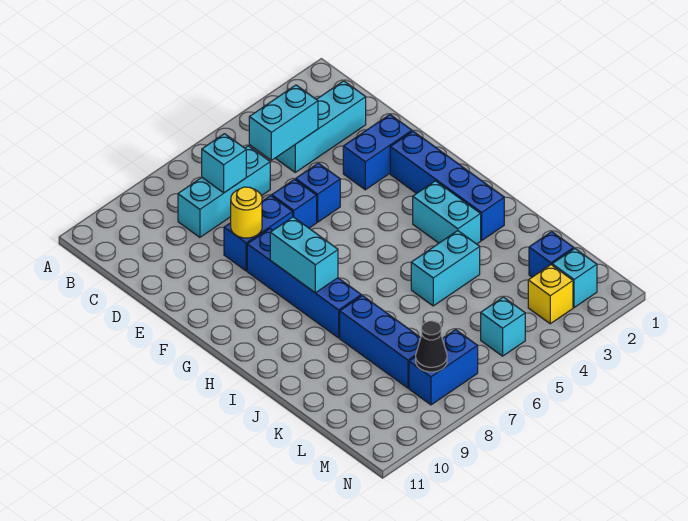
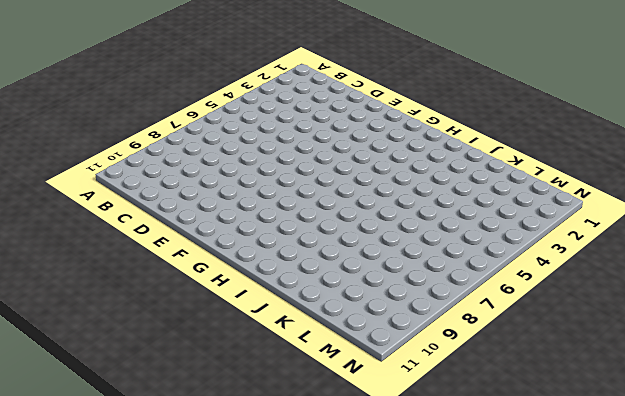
none -> cyan brick C2:C4 level 1
none -> cyan brick C6:C8 level 1
none -> blue brick E2:E3 level 1

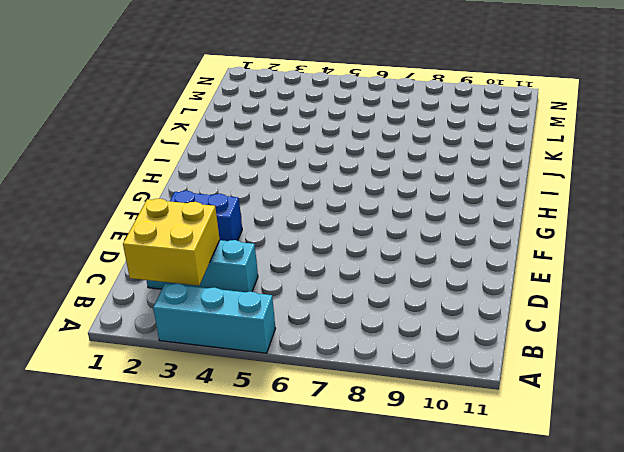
cyan brick A3:A5 level 1 -> cyan brick C6:C8 level 1
yellow brick B2:C3 level 2 -> none
none -> blue brick E5 level 1
none -> blue brick E6 level 1
none -> blue brick E7:E8 level 1

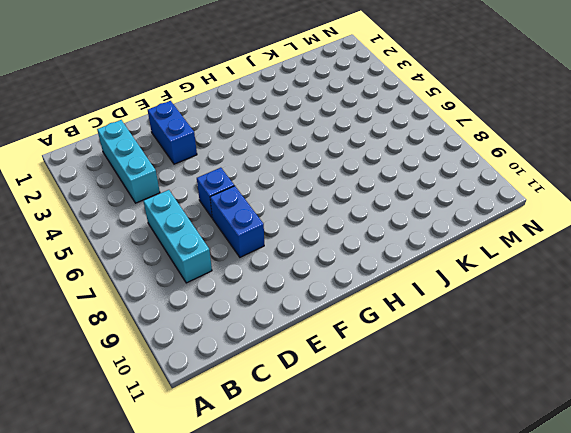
none -> blue brick E5 level 1
none -> blue brick F2:I2 level 1
none -> blue brick F8:I8 level 1

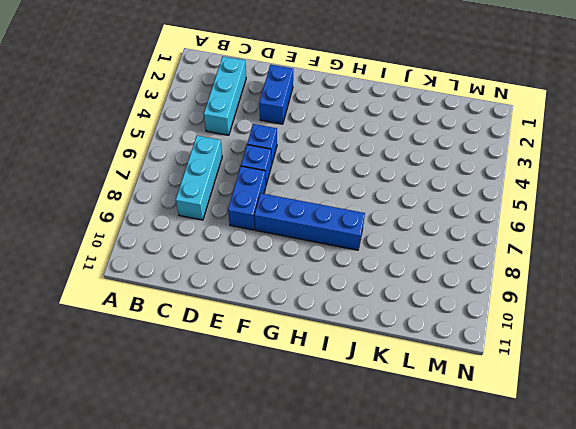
none -> blue brick F2:I2 level 1
none -> cyan brick H3:I3 level 1
none -> cyan brick J4:J5 level 1

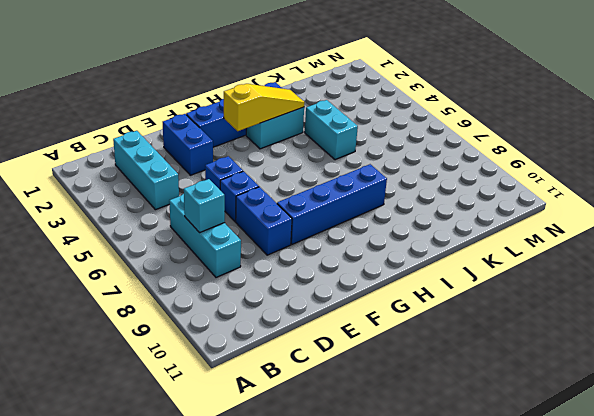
yellow slope G3:I3 level 2 top G -> none
none -> blue brick J8:L8 level 1
none -> blue brick L2 level 1
none -> cyan brick M2 level 1

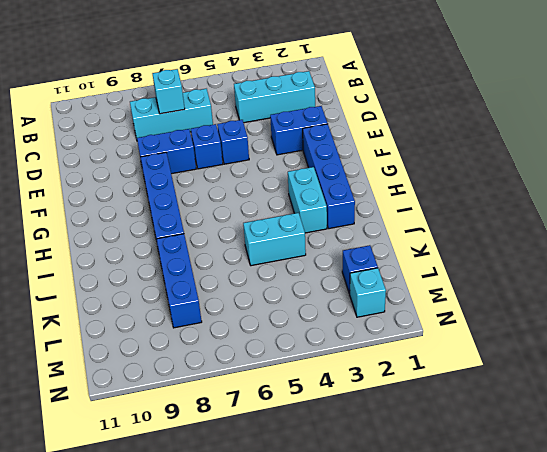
none -> yellow brick M3 level 1
none -> cyan brick M5 level 1
none -> blue brick M7:M8 level 1

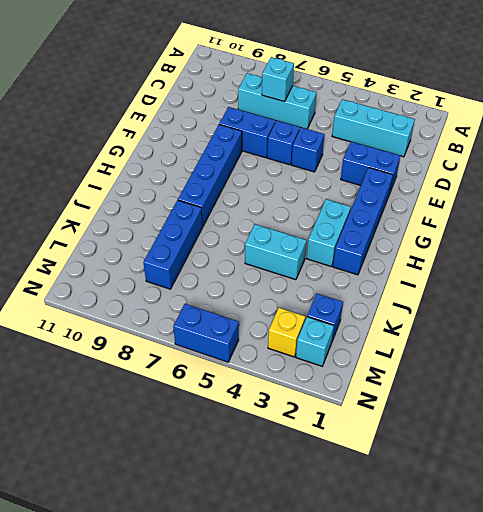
blue brick N5:N6 level 1 -> blue brick M7:M8 level 1
none -> cyan brick M5 level 1
none -> cyan brick C4:C5 level 2
none -> yellow round brick E8 level 2

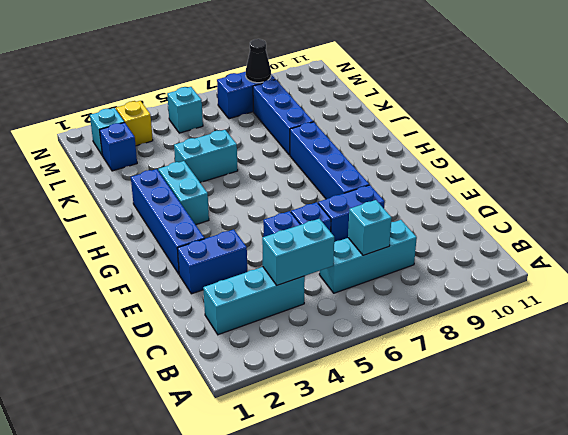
none -> yellow round brick E8 level 2
none -> cyan brick G8:H8 level 2

